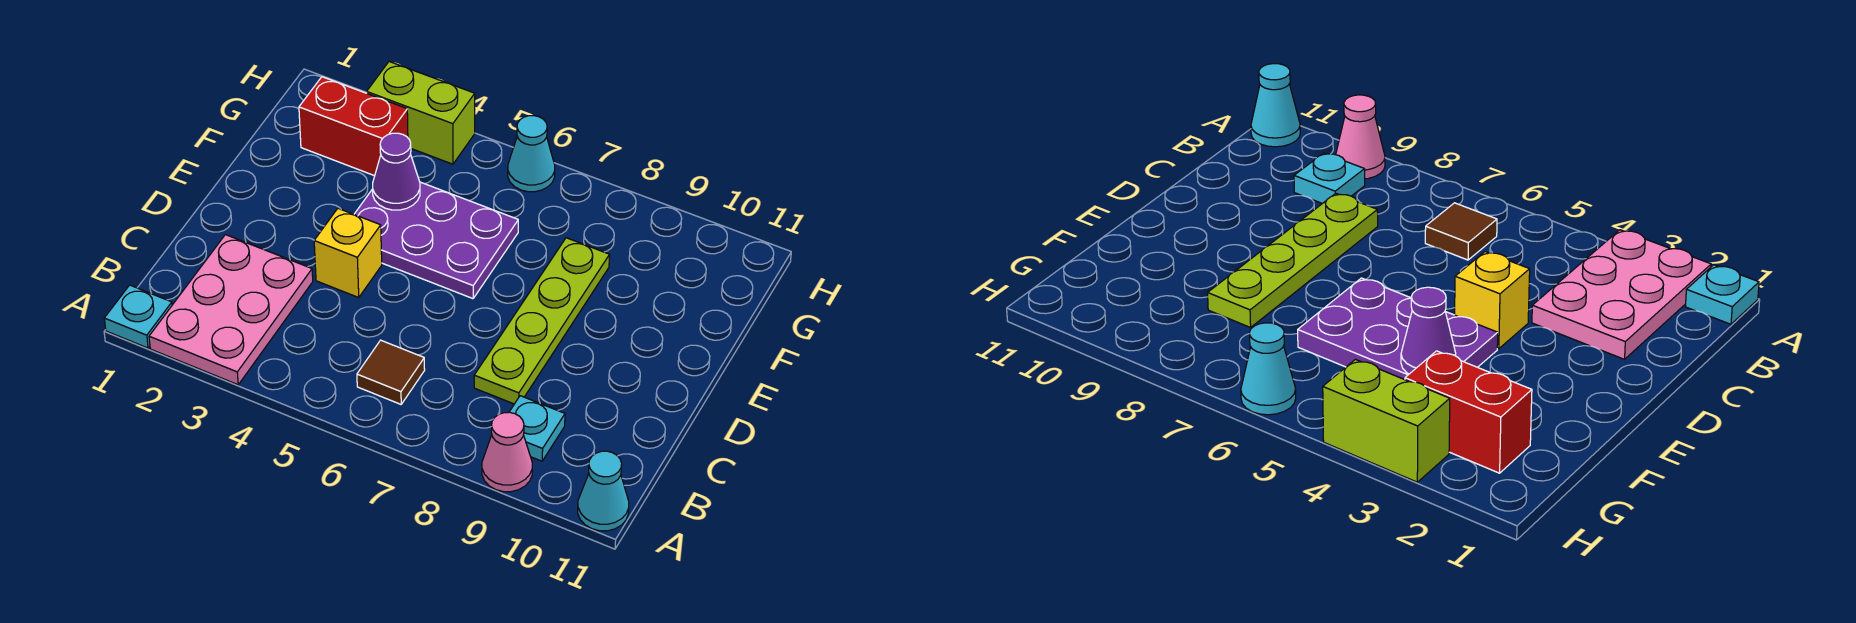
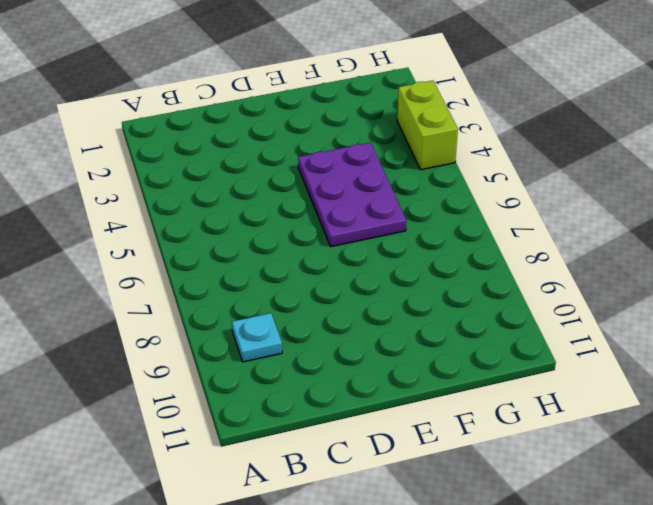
none -> cyan plate A1 level 1
none -> pink plate A2:C3 level 1
none -> pink cone A9 level 1

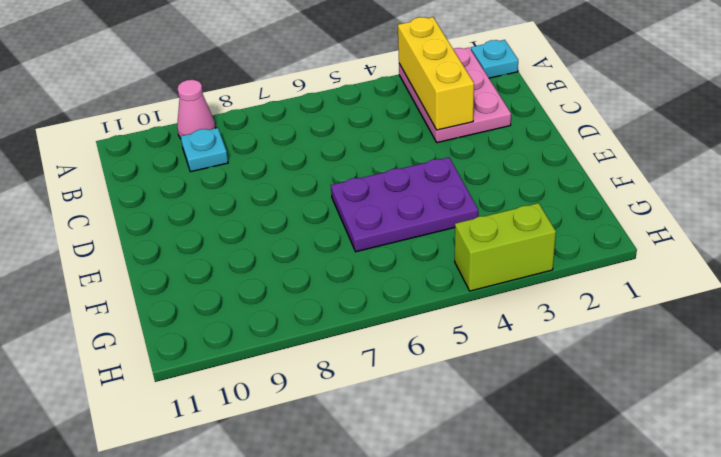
yellow brick A3:C3 level 2 -> none
none -> cyan cone A11 level 1
none -> brown tile B6 level 1
none -> lime plate C8:F8 level 1

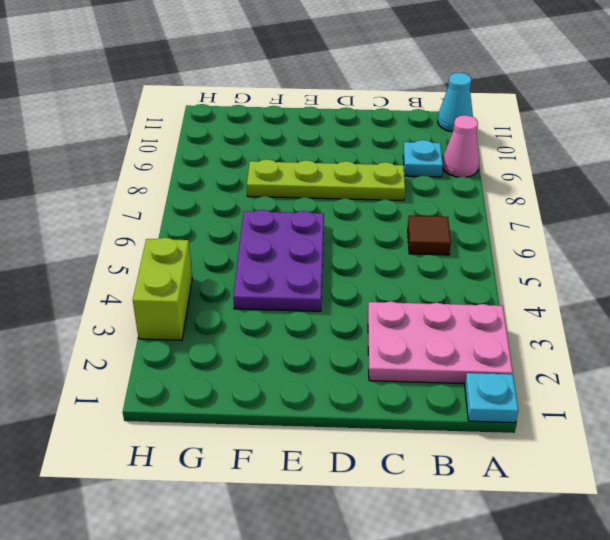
none -> yellow brick D4 level 1
none -> red brick G2:G3 level 1
none -> cyan cone H6 level 1

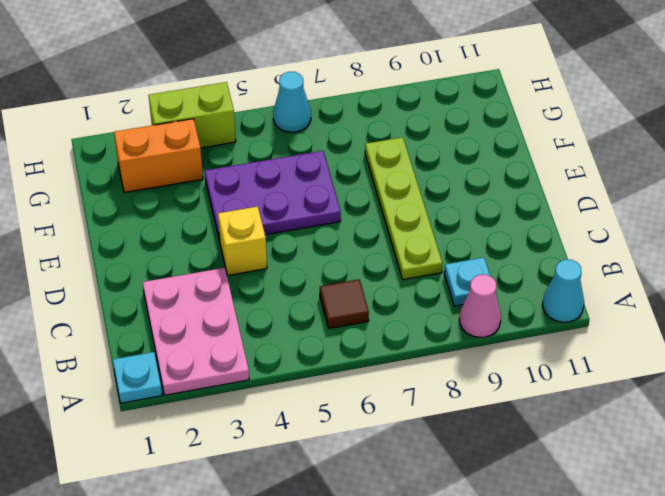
orange brick G2:G3 level 1 -> red brick G2:G3 level 1
none -> purple cone F4 level 2

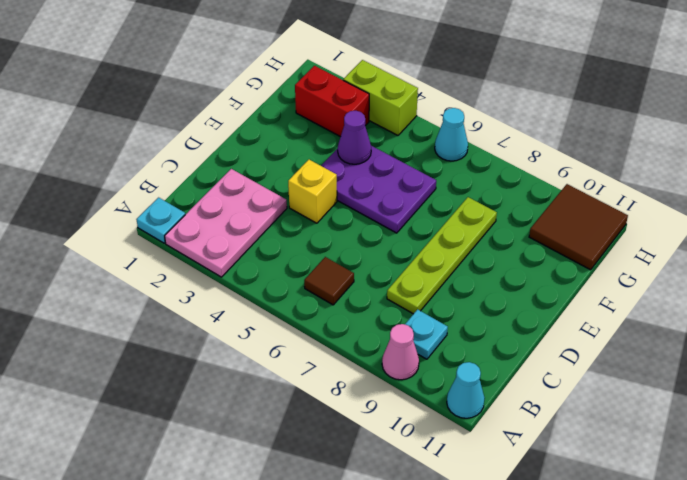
brown tile G10:H11 level 1 -> none

